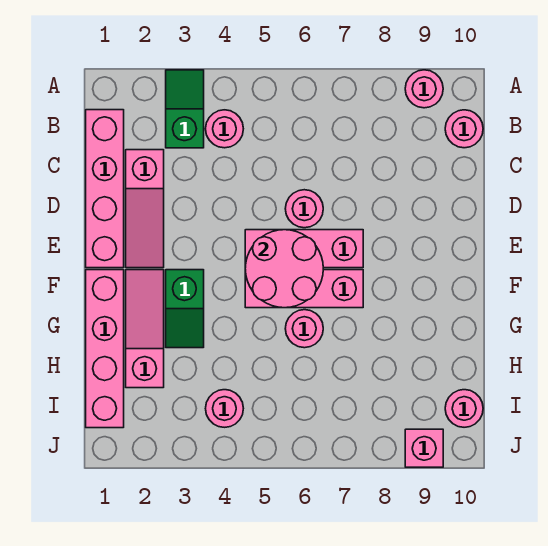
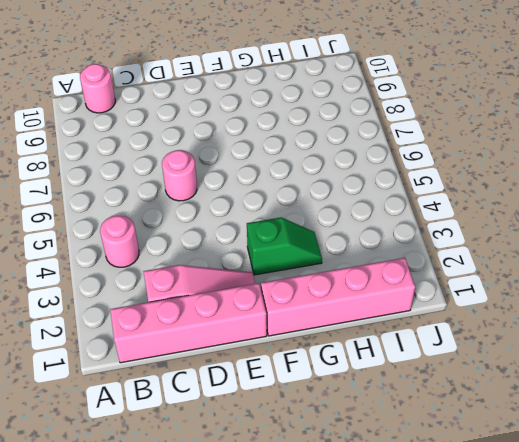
none -> green slope A3:B3 level 1 top B
none -> pink round brick A9 level 1
none -> pink brick E5:E7 level 1

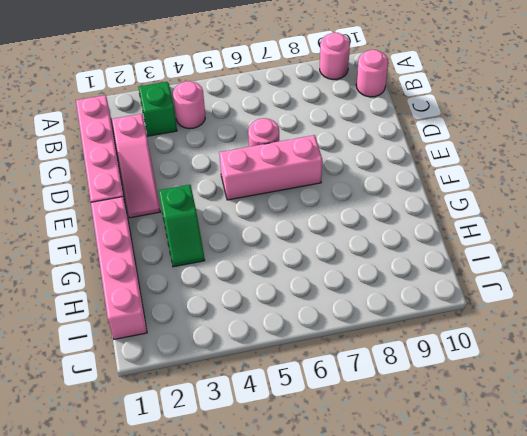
none -> pink slope F2:H2 level 1 top H
none -> pink brick F5:F7 level 1
none -> pink round brick G6 level 1

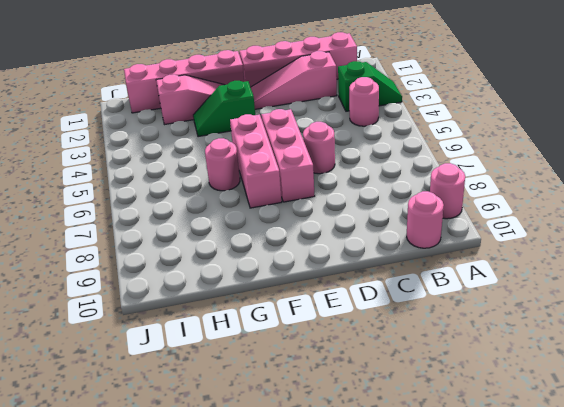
none -> pink round brick I4 level 1
none -> pink round brick I10 level 1
none -> pink brick J9 level 1

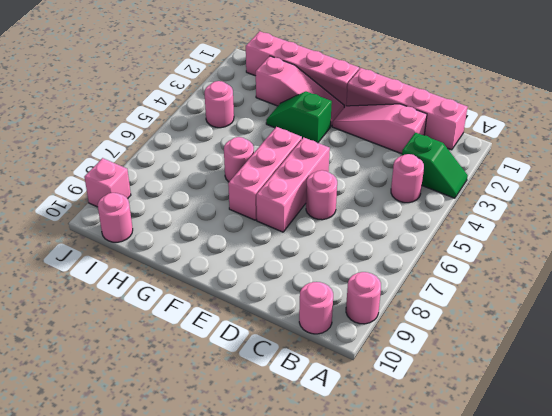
none -> pink round brick E5:F6 level 2

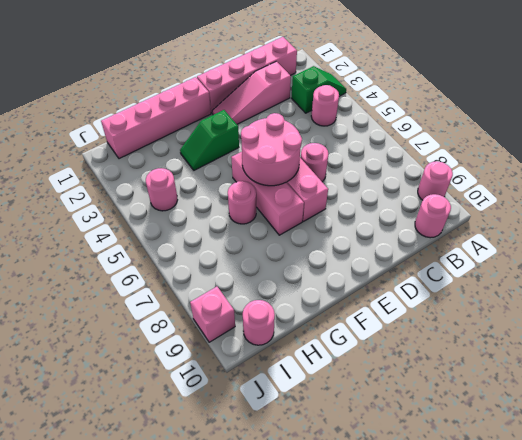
none -> pink slope F2:H2 level 1 top H

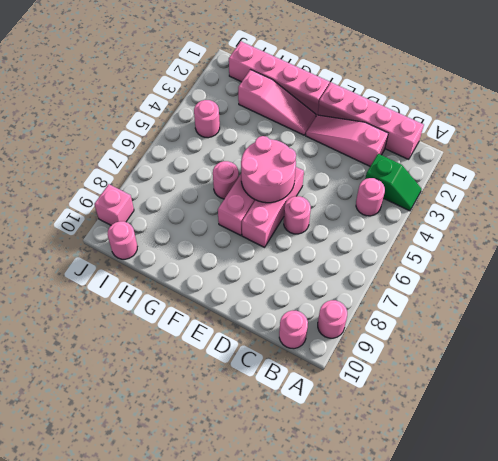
none -> green slope F3:G3 level 1 top F

